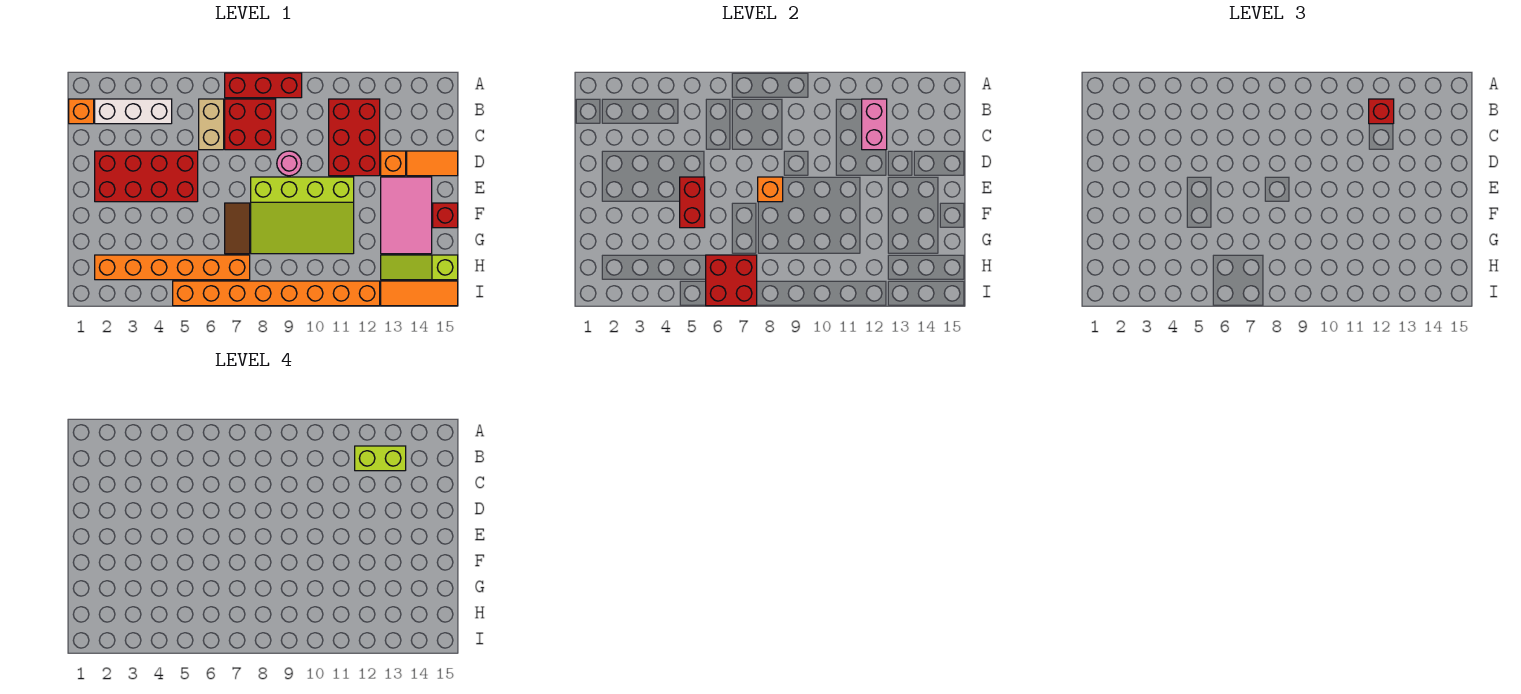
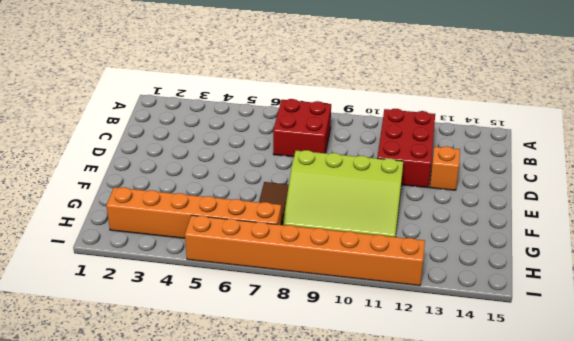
none -> red brick A7:A9 level 1
none -> orange brick B1 level 1
none -> white brick B2:B4 level 1

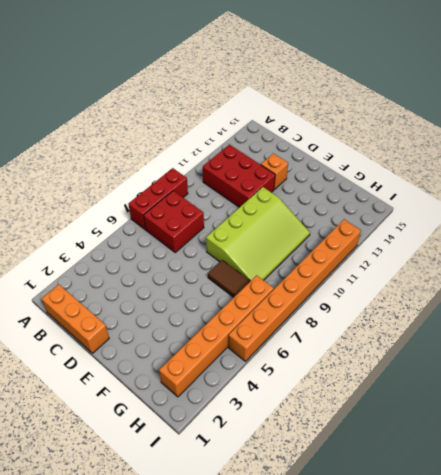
orange brick B1:D1 level 1 -> orange brick B1 level 1
none -> white brick B2:B4 level 1
none -> tan brick B6:C6 level 1
none -> red brick D2:E5 level 1

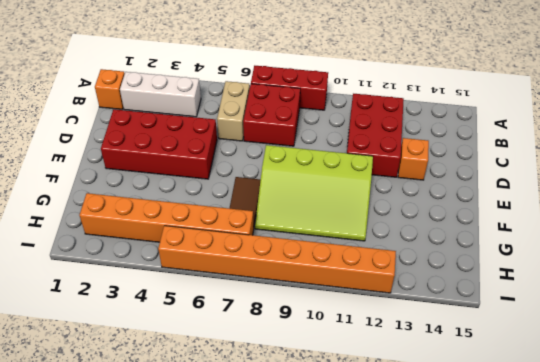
none -> pink round brick D9 level 1
none -> orange tile D14:D15 level 1
none -> pink tile E13:G14 level 1

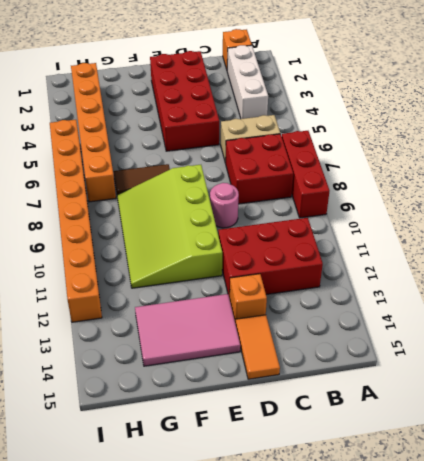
none -> red brick F15 level 1
none -> lime slope H13:H15 level 1 top 15
none -> orange tile I13:I15 level 1

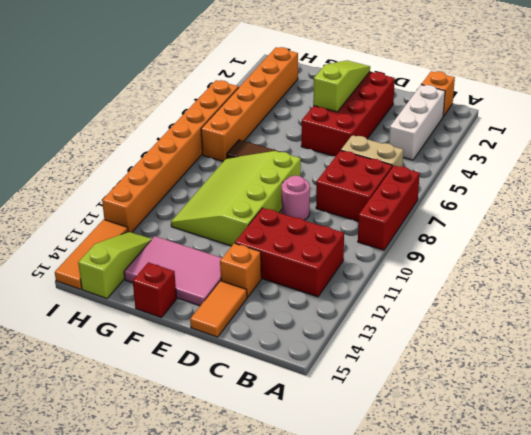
lime slope E2:E4 level 2 top 4 -> none
none -> pink brick B12:C12 level 2
none -> red brick E5:F5 level 2
none -> orange brick E8 level 2

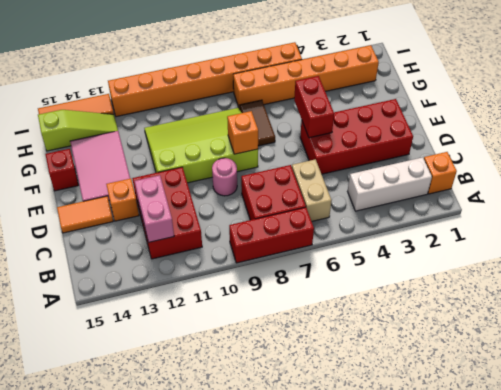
none -> red brick H6:I7 level 2
none -> red brick B12 level 3
none -> lime brick B12:B13 level 4

